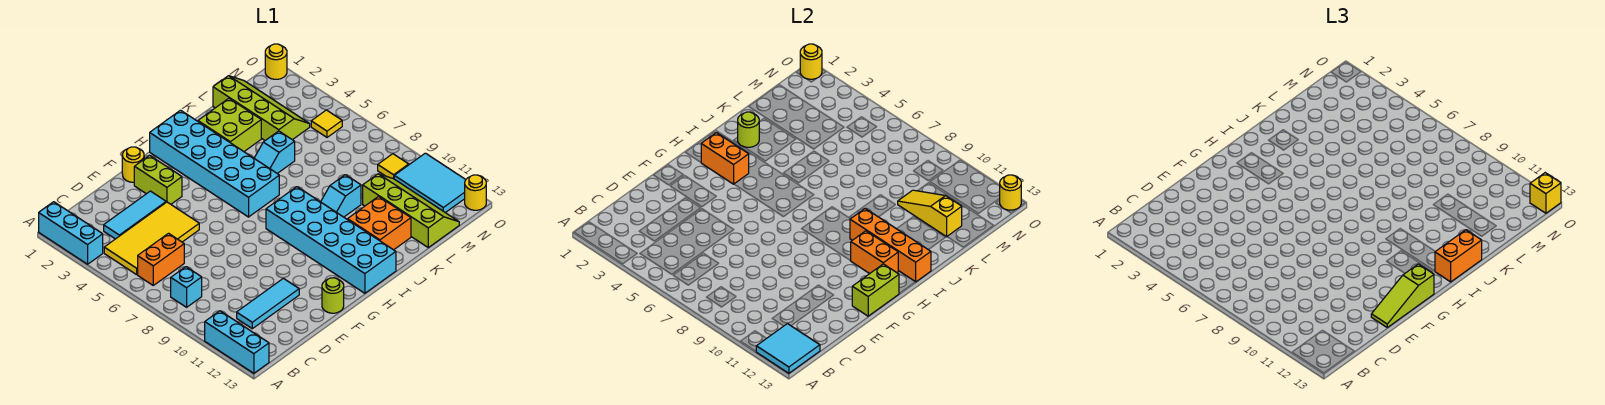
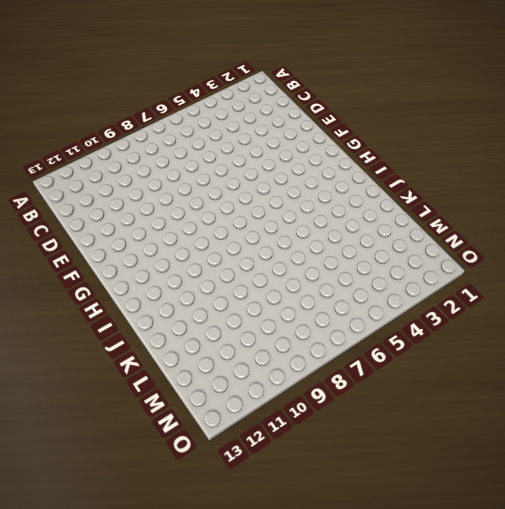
none -> cyan brick A1:A3 level 1
none -> cyan brick A11:A13 level 1
none -> yellow tile B4:E5 level 1
none -> orange brick B6:C6 level 1

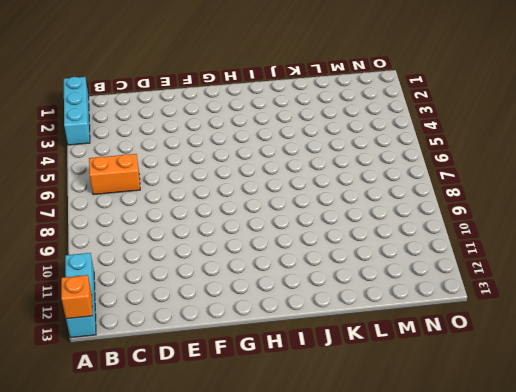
orange brick A13 level 2 -> cyan tile A12:B13 level 2
none -> yellow tile B4:E5 level 1
none -> cyan brick B8 level 1
none -> cyan tile C3:E3 level 1
none -> cyan tile C11:E11 level 1

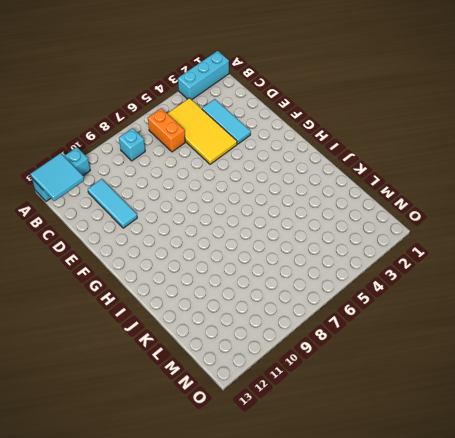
none -> yellow round brick F1 level 1
none -> lime brick F2:F3 level 1
none -> lime round brick F13 level 1
none -> cyan brick H1:I6 level 1

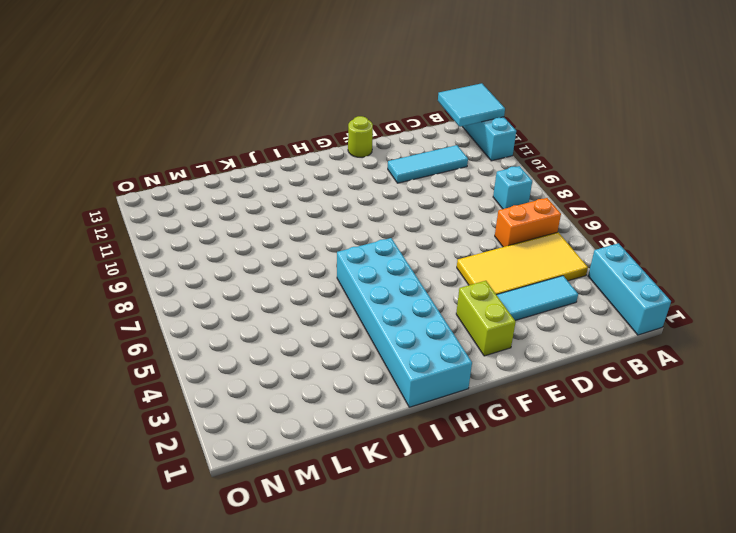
none -> yellow round brick F1 level 1
none -> cyan brick H8:I13 level 1
none -> lime brick J2:K3 level 1
none -> cyan slope J5:K5 level 1 top K

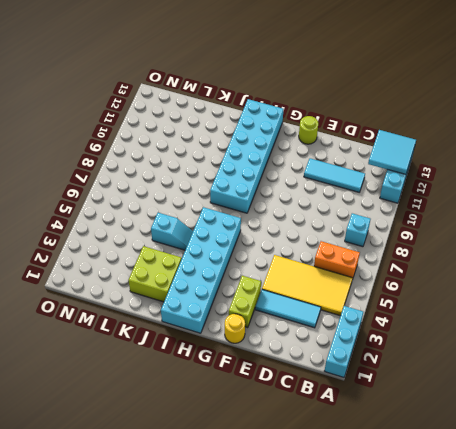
none -> cyan slope J9:K9 level 1 top K
none -> orange brick J11:K12 level 1
none -> lime slope L1:M4 level 1 top L
none -> lime slope L10:M13 level 1 top L

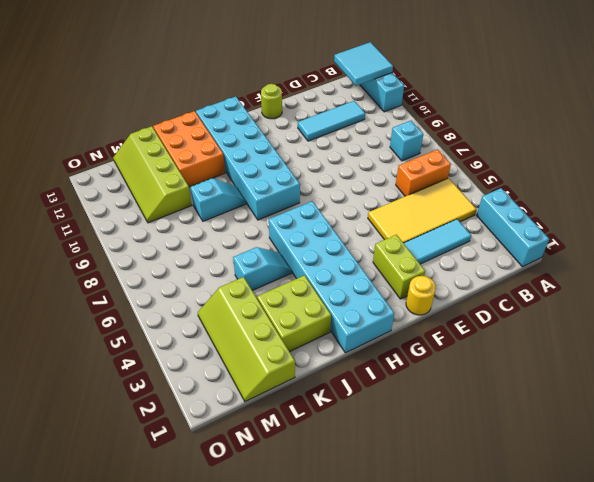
orange brick J11:K13 level 1 -> orange brick J11:K12 level 1
none -> yellow tile N5 level 1
none -> yellow tile N9 level 1
none -> cyan tile N10:O12 level 1
none -> yellow round brick O1 level 1

